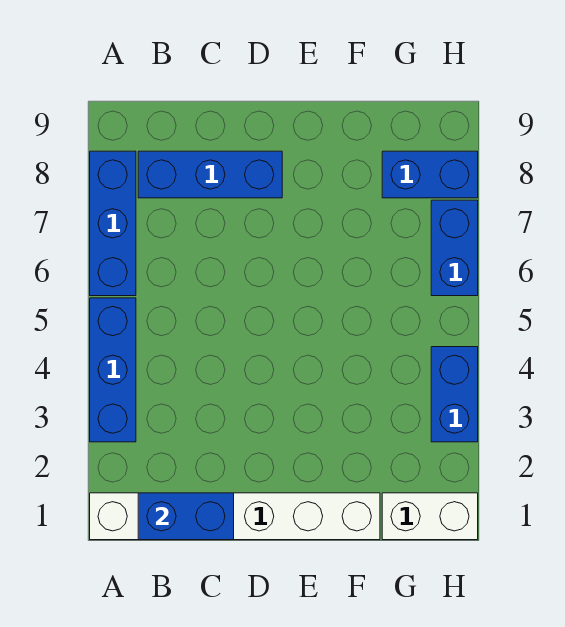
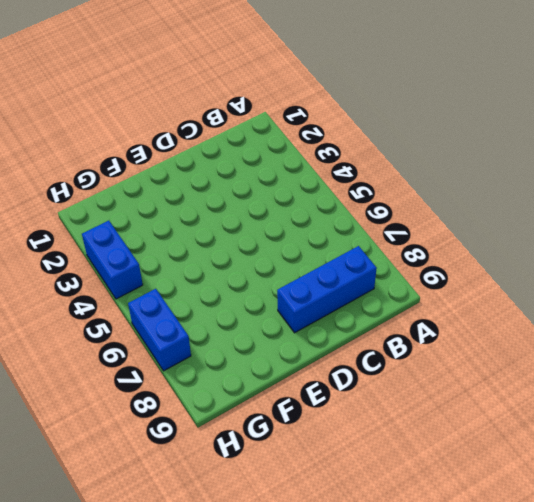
none -> white brick A1:F1 level 1
none -> blue brick A3:A5 level 1

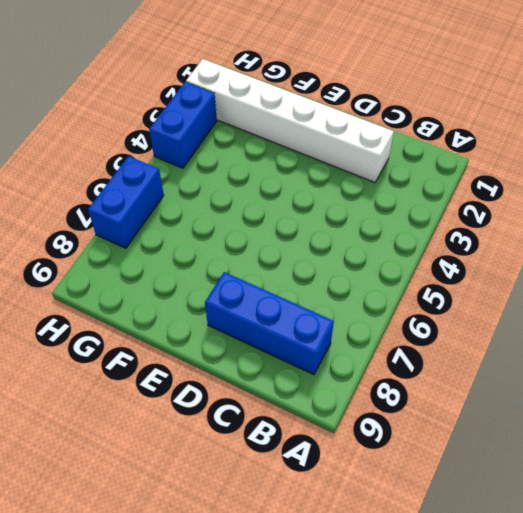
white brick C2:H2 level 1 -> white brick A1:F1 level 1
none -> blue brick A3:A5 level 1
none -> blue brick A6:A8 level 1

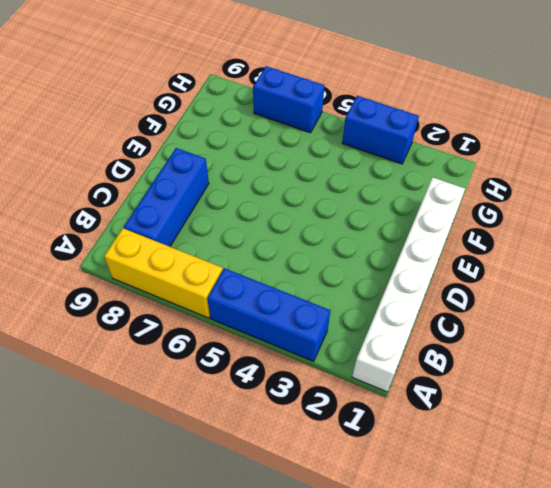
yellow brick A6:A8 level 1 -> blue brick A6:A8 level 1
none -> white brick G1:H1 level 1
none -> blue brick G8:H8 level 1

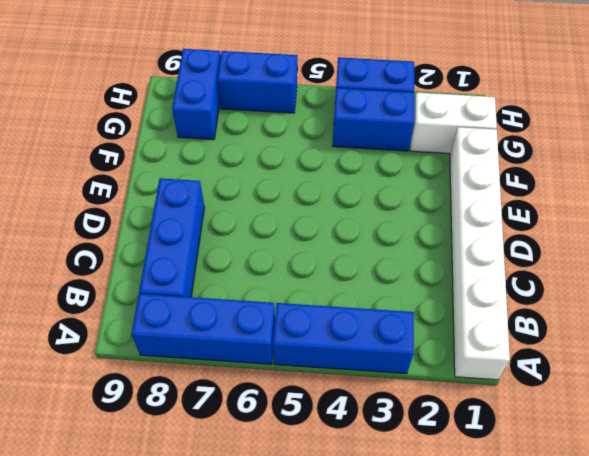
white brick G1:G2 level 1 -> white brick G1:H1 level 1
blue brick G3:G4 level 1 -> blue brick B1:C1 level 2

